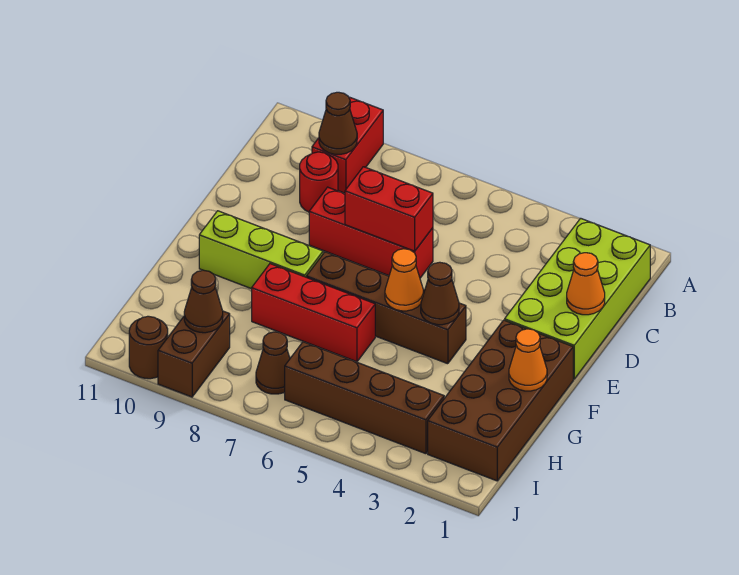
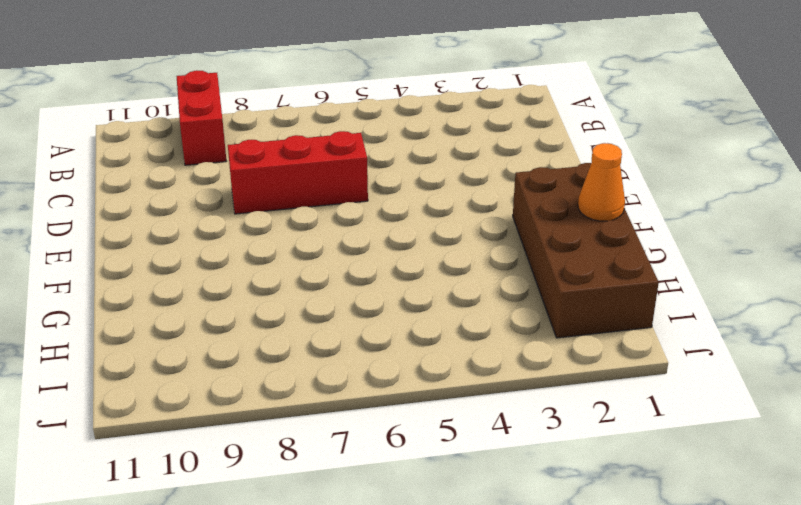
none -> lime brick B1:E2 level 1
none -> red round brick C9 level 1
none -> brown brick F4:F7 level 1

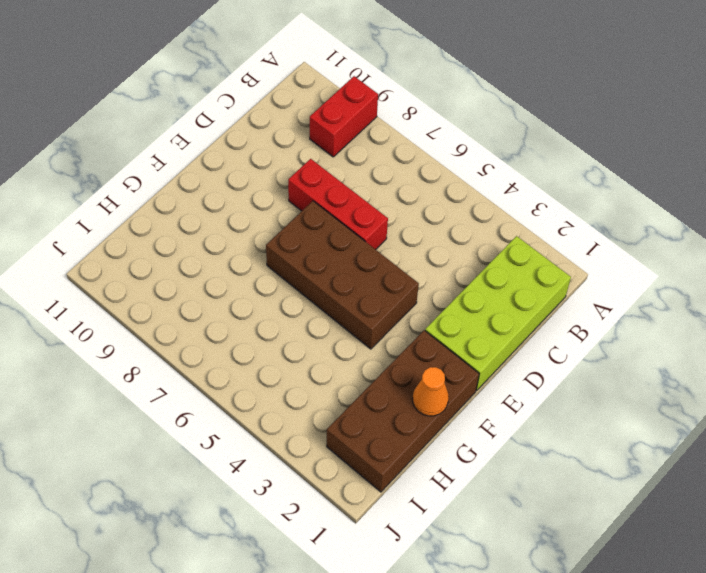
brown brick E4:F7 level 1 -> brown brick F4:F7 level 1
none -> red round brick C9 level 1
none -> lime brick F8:F10 level 1
none -> red brick G6:G8 level 1

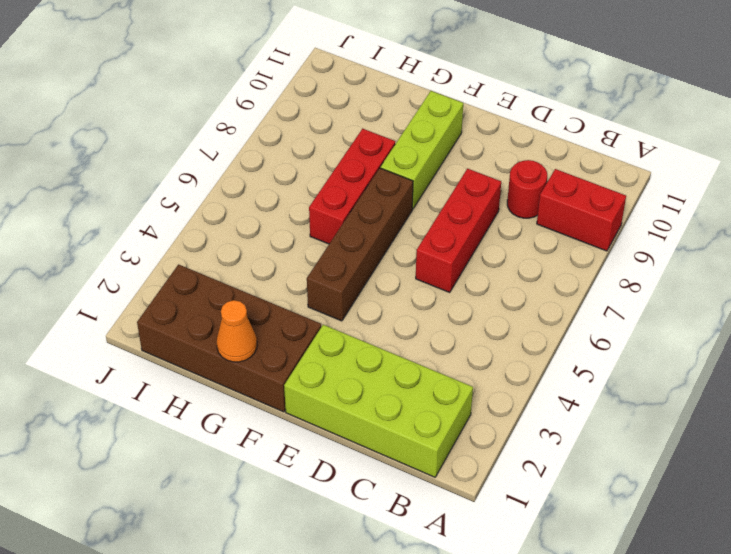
none -> brown brick I3:I6 level 1
none -> brown cone I7 level 1
none -> brown brick I9:J9 level 1

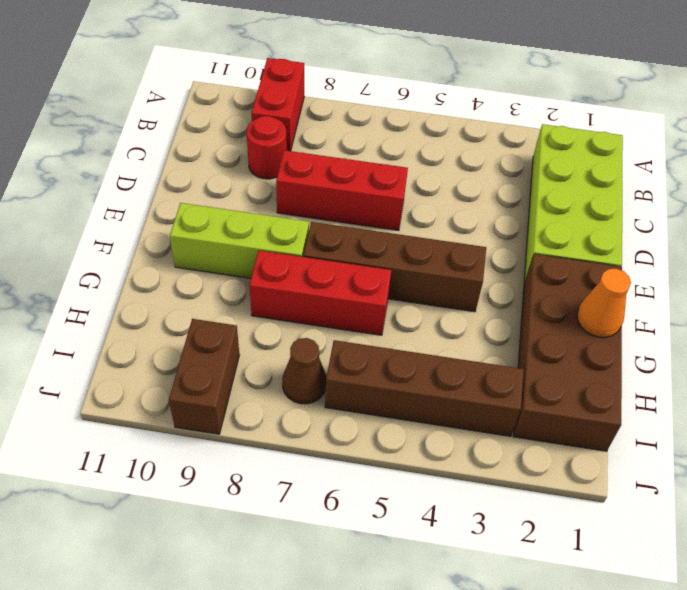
none -> brown round brick J10 level 1
none -> brown cone B9 level 2
none -> orange cone D1 level 2

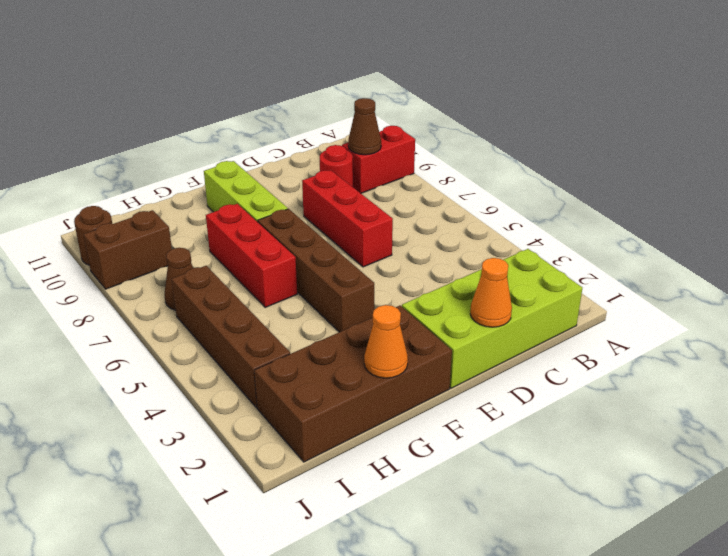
none -> red brick D6:D7 level 2
none -> brown cone F4 level 2
none -> orange cone F5 level 2

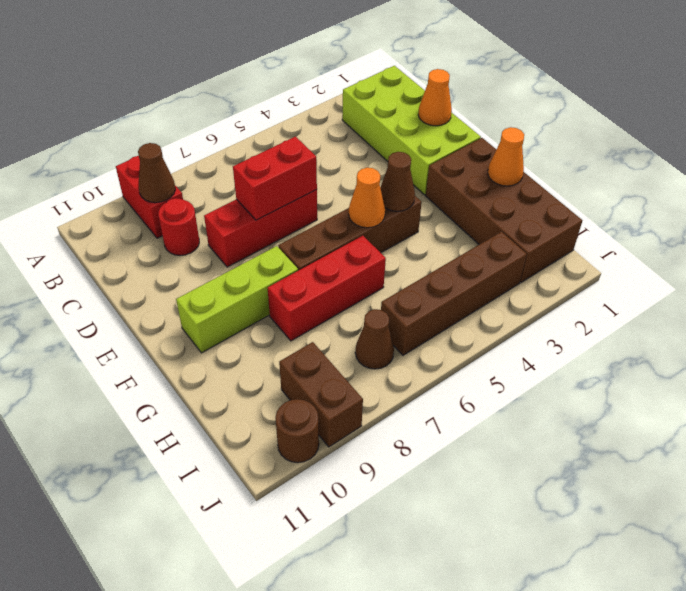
none -> brown cone I9 level 2

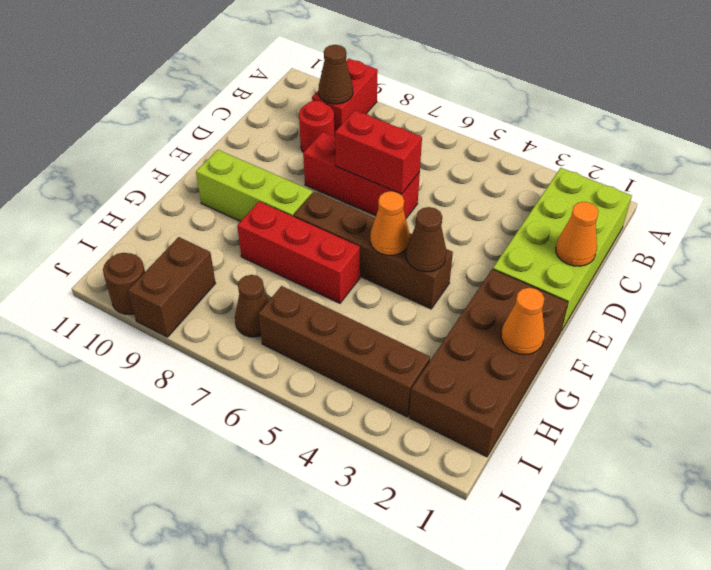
none -> brown cone I9 level 2

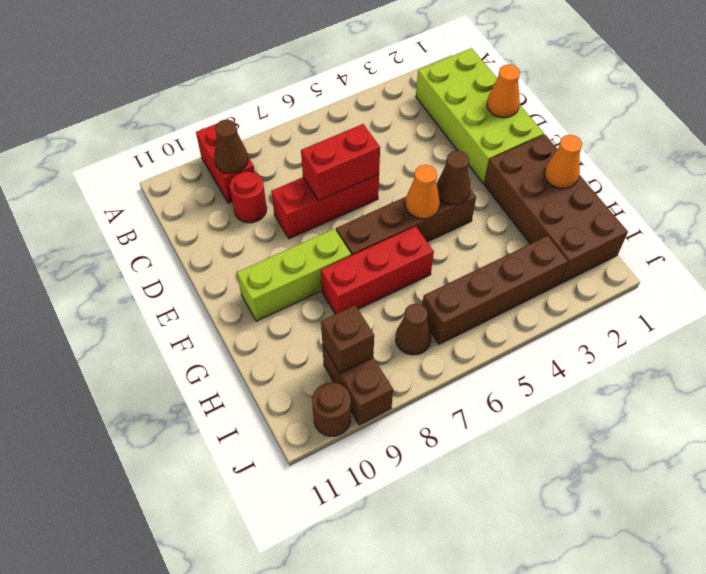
brown brick I9 level 2 -> brown cone I9 level 2

